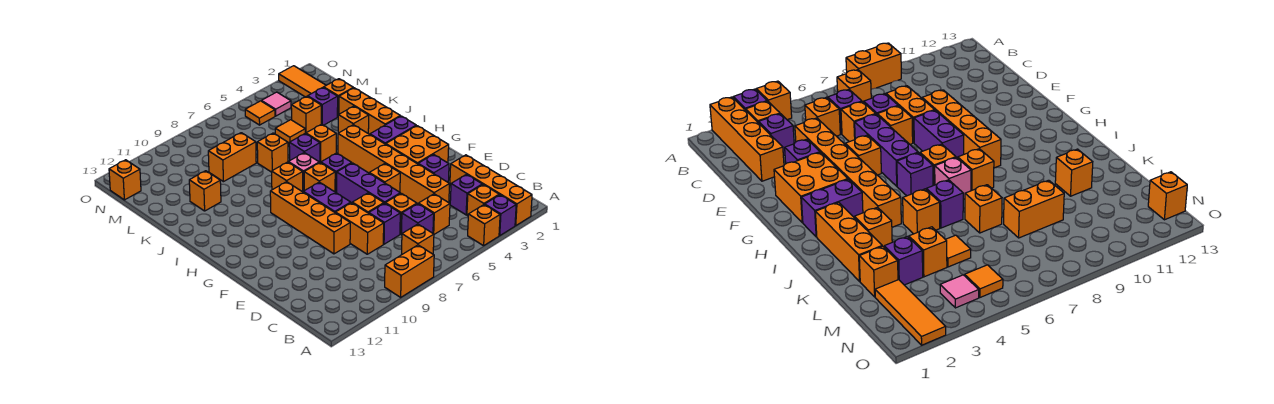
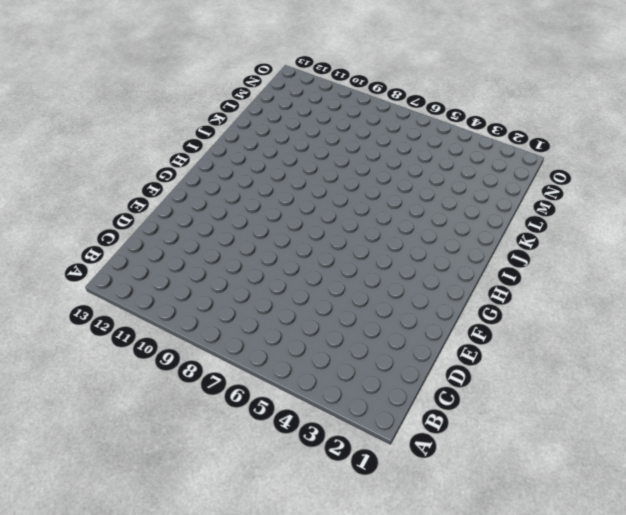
none -> orange brick A2:D2 level 1
none -> purple brick A3 level 1
none -> orange brick A4 level 1
none -> orange brick A8:A9 level 1

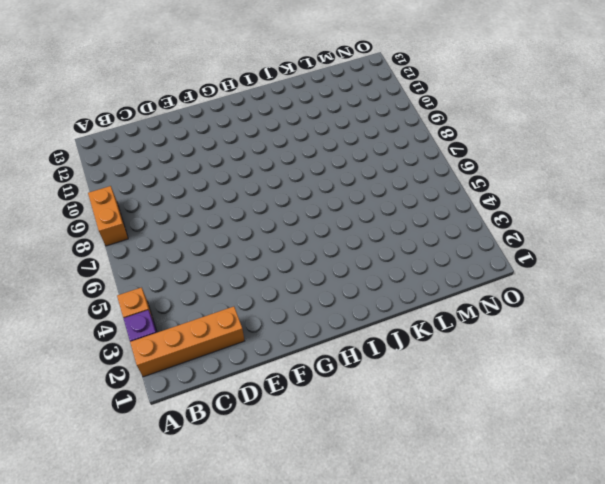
none -> orange brick B3 level 1
none -> orange brick B7 level 1
none -> purple brick C3 level 1
none -> orange brick C5 level 1

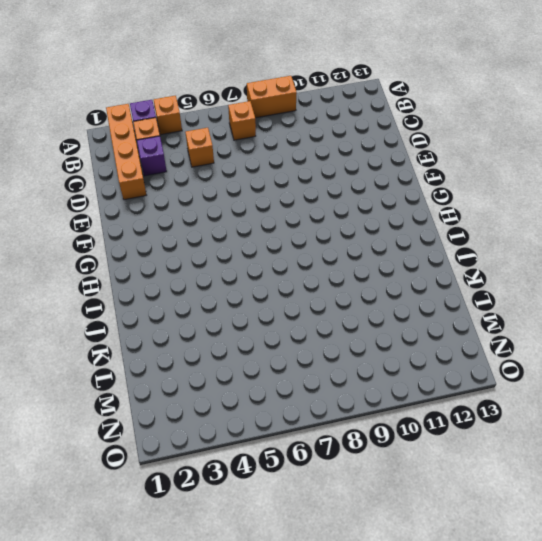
none -> purple brick C6 level 1
none -> orange brick D4:I4 level 1
none -> orange brick D6 level 1
none -> purple brick D7 level 1

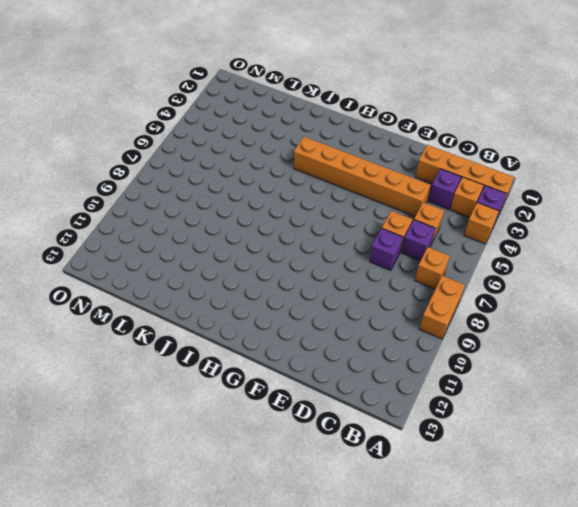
none -> orange brick D8:E8 level 1
none -> purple brick E3 level 1
none -> purple brick E6:G6 level 1
none -> orange brick E7 level 1

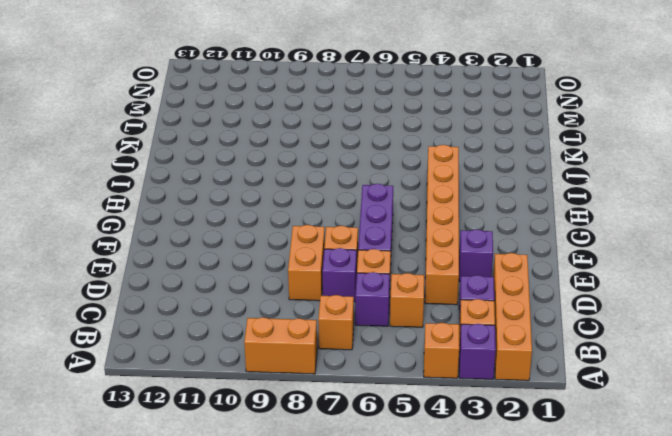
none -> orange brick E9:H9 level 1
none -> orange brick F2:G3 level 1
none -> orange brick F5 level 1
none -> purple brick F8:G8 level 1

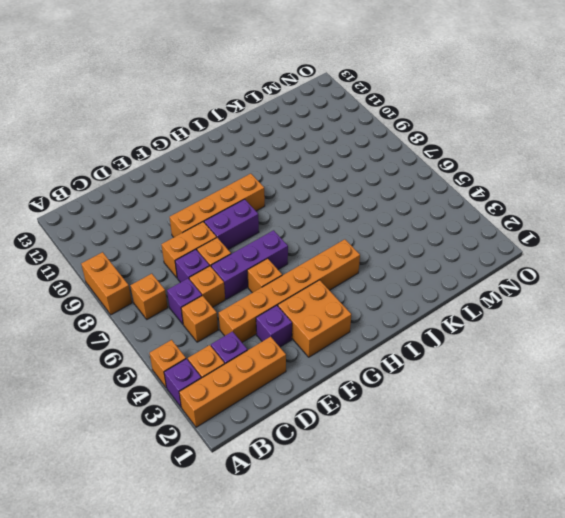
none -> purple brick H2:H3 level 1
none -> purple brick H6 level 1
none -> orange brick H7 level 1
none -> orange brick I2:K2 level 1

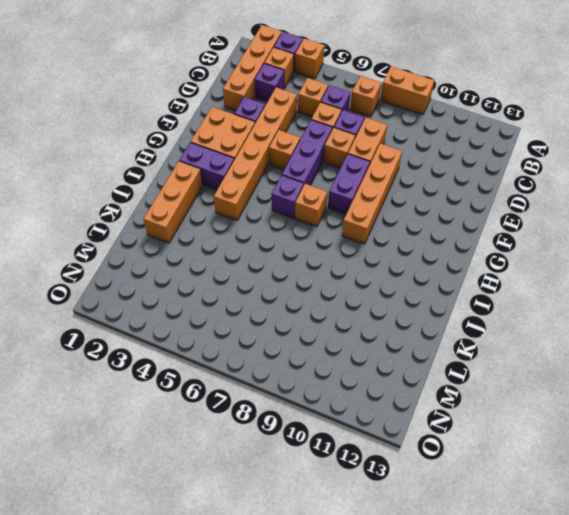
none -> pink brick I7 level 1
none -> orange brick I8 level 1
none -> orange brick J3 level 1
none -> orange brick J5 level 1

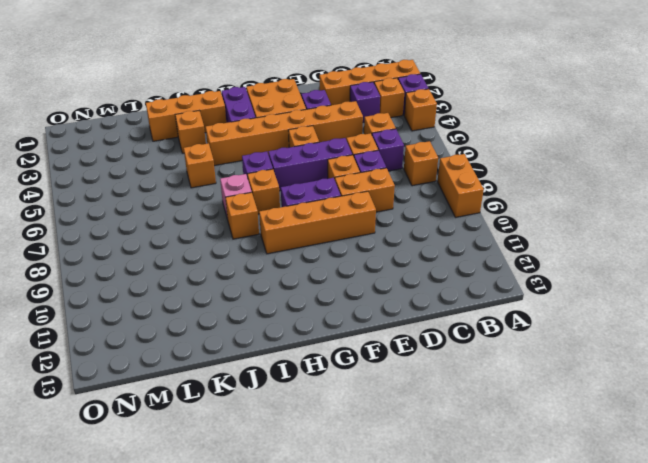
none -> purple brick J6 level 1
none -> orange brick K7 level 1
none -> orange brick K11 level 1
none -> orange brick L2 level 1

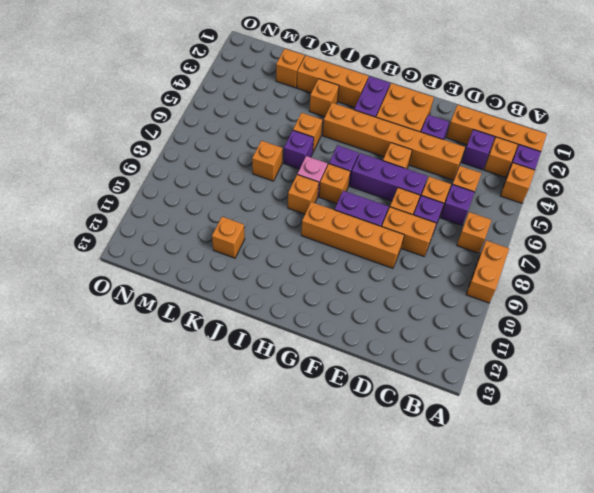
none -> purple brick L3 level 1
none -> orange brick L4 level 1
none -> orange tile L5 level 1
none -> orange brick L8:L9 level 1

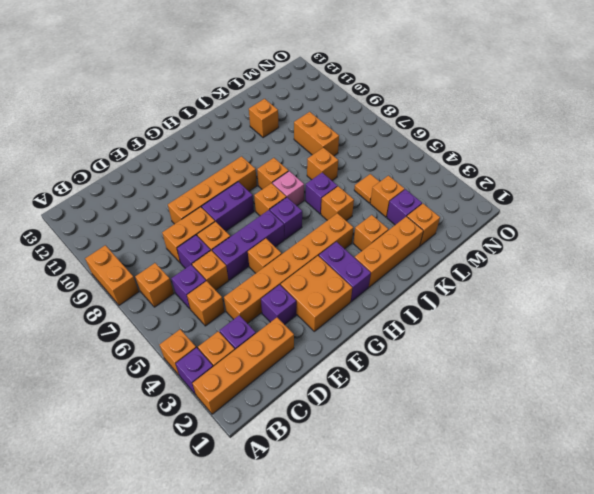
none -> orange tile M2:O2 level 1
none -> pink tile N4 level 1
none -> orange tile N5 level 1
none -> orange brick N13 level 1

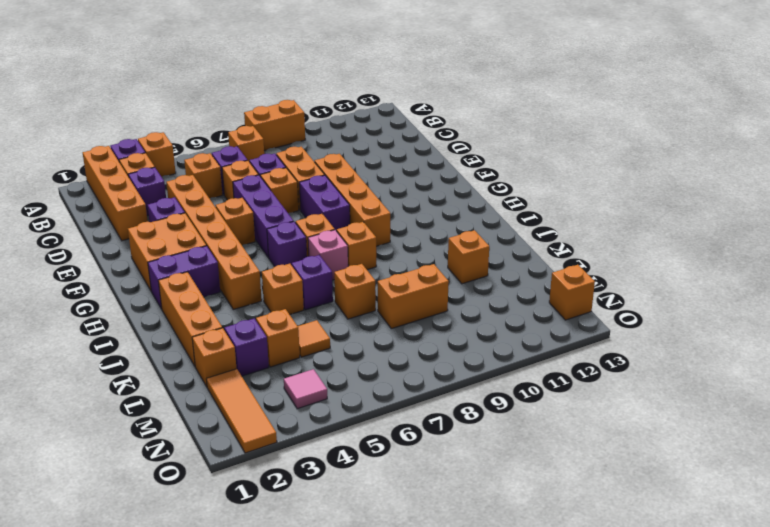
none -> orange brick J3 level 1
none -> orange tile N5 level 1

